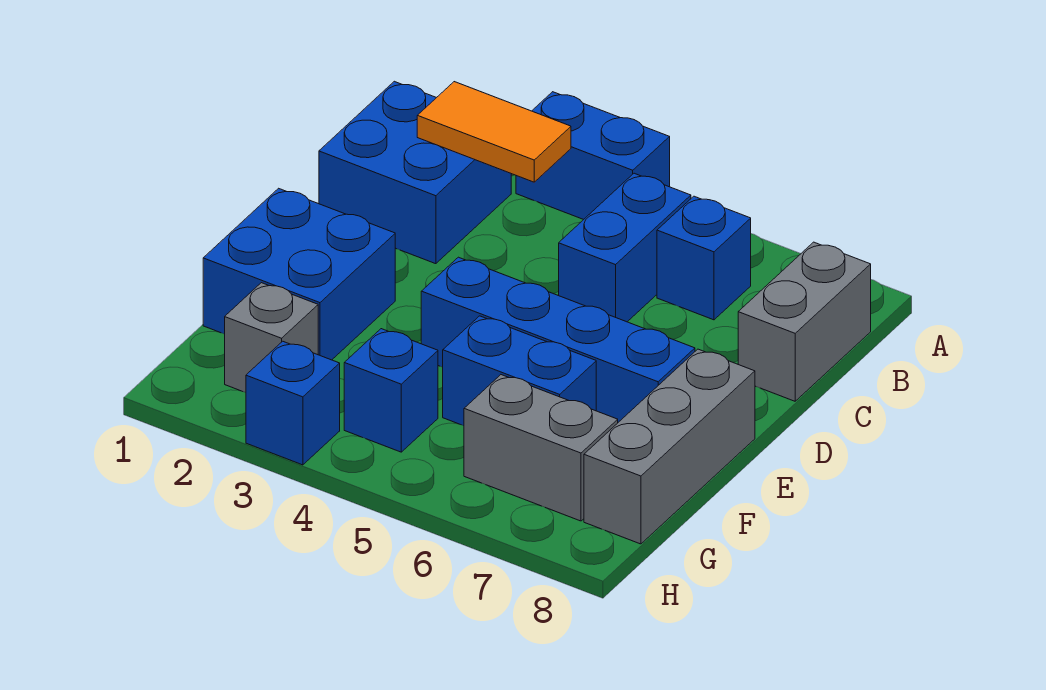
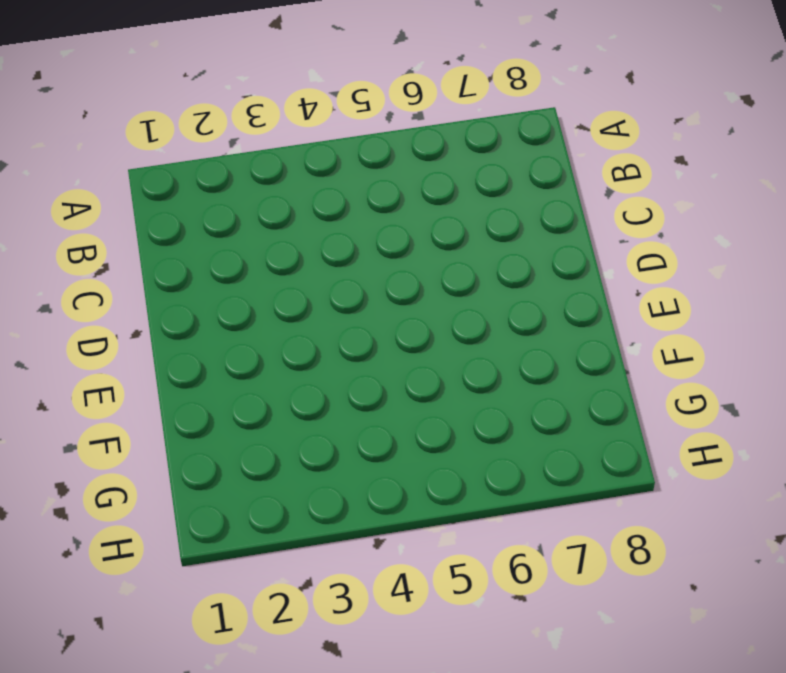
none -> blue brick A3:A4 level 1
none -> blue brick B1:C2 level 1
none -> blue brick B5:C5 level 1

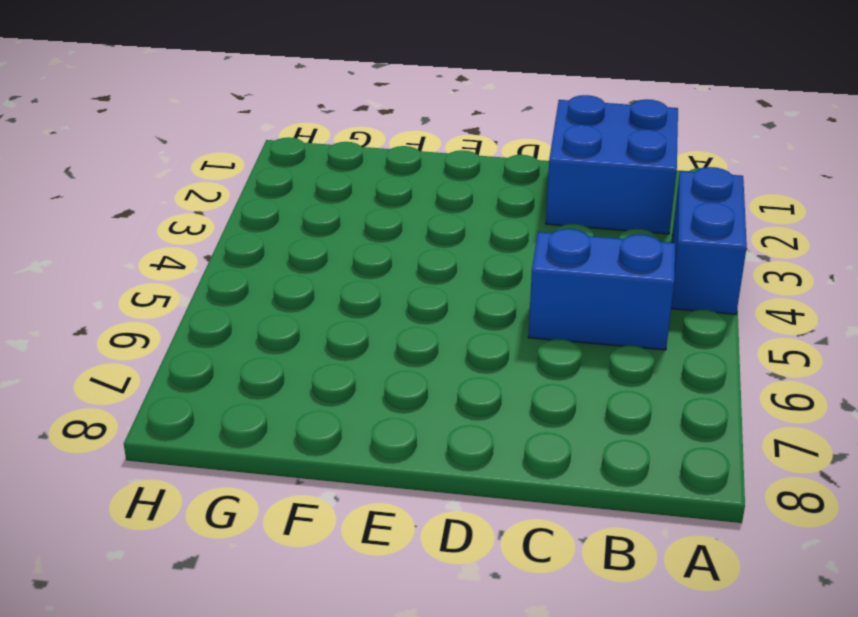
none -> blue brick B6 level 1
none -> grey brick B8:C8 level 1
none -> blue brick E1:F2 level 1

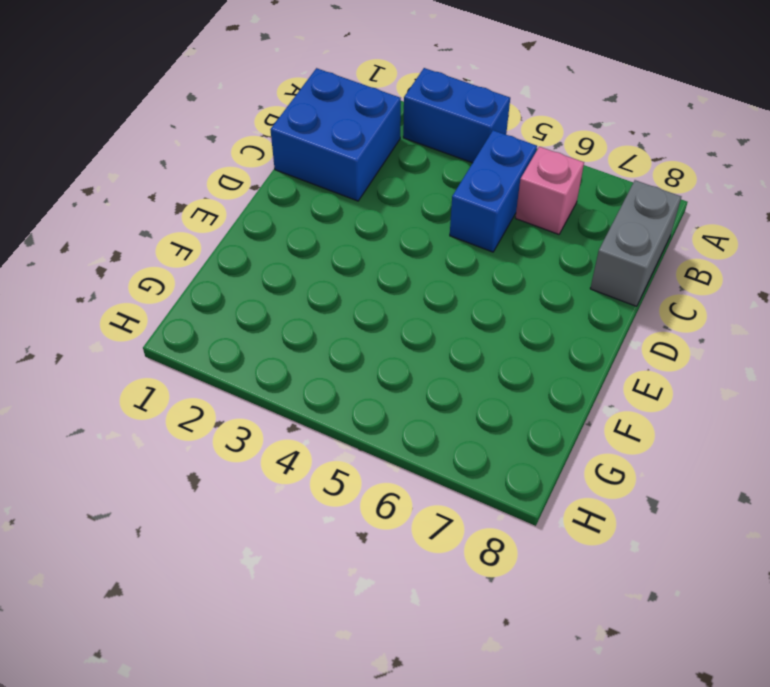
pink brick B6 level 1 -> blue brick B6 level 1
none -> blue brick E1:F2 level 1
none -> blue brick E4:E7 level 1
none -> grey brick E8:G8 level 1

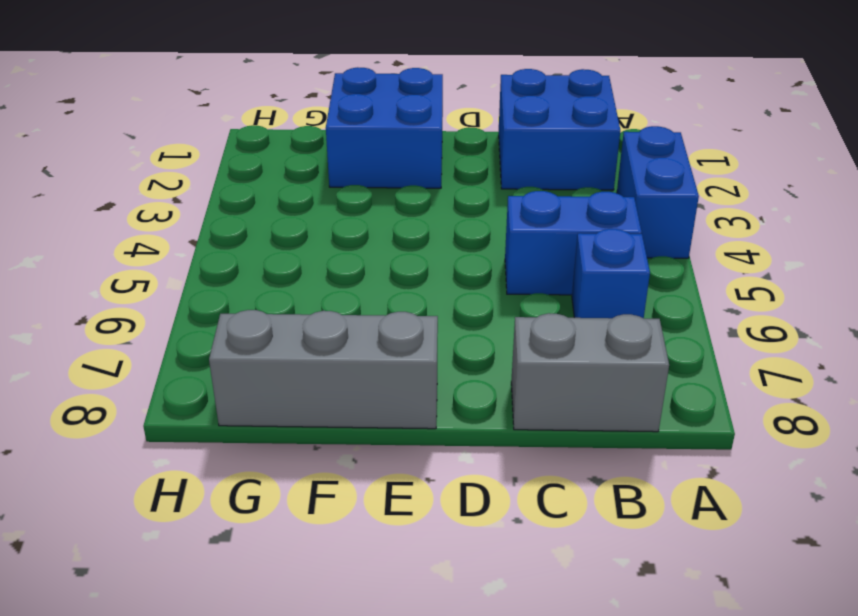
none -> blue brick E4:E7 level 1
none -> blue brick F5:F6 level 1
none -> grey brick G2 level 1

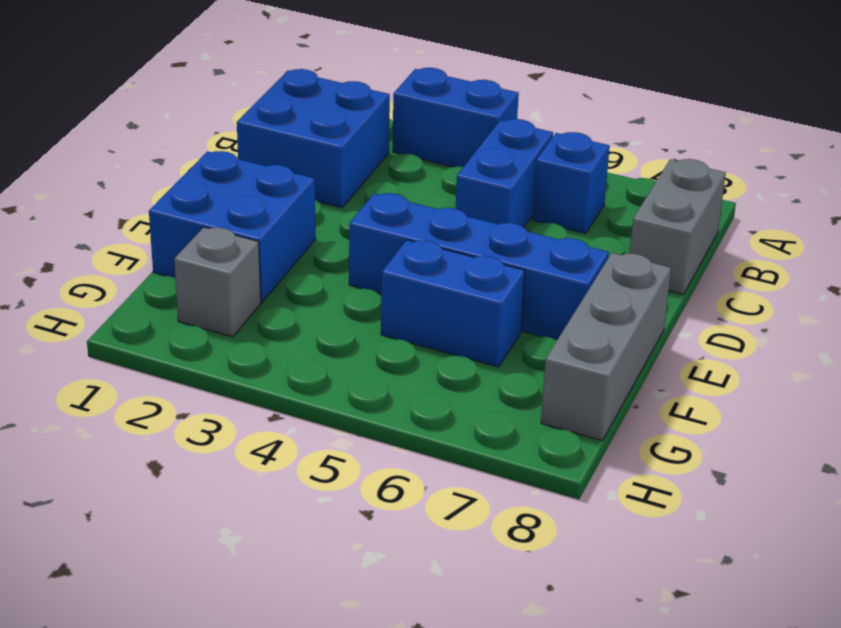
none -> blue brick G4 level 1
none -> grey brick G6:G7 level 1
none -> blue brick H3 level 1

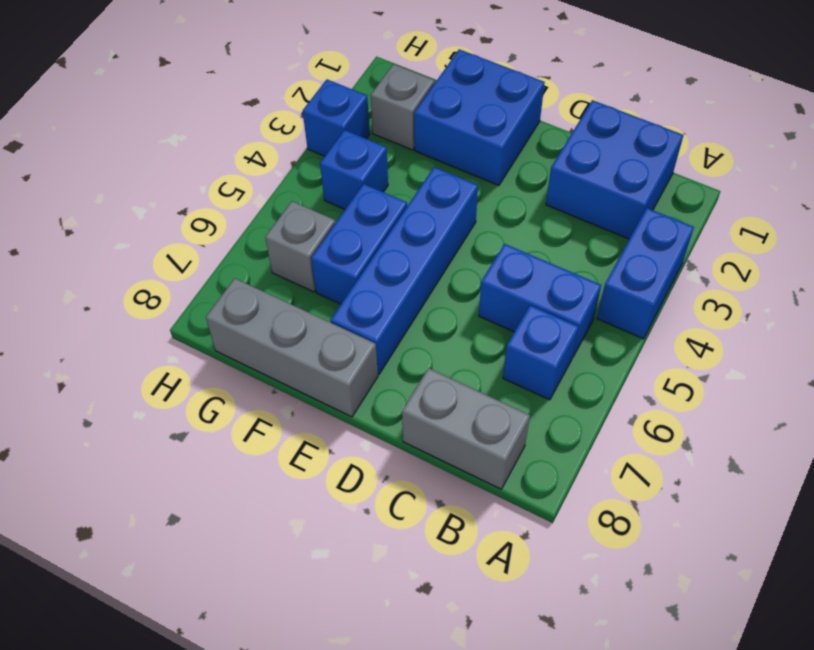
grey brick G6 level 1 -> grey brick G6:G7 level 1
none -> orange tile B2:B3 level 2

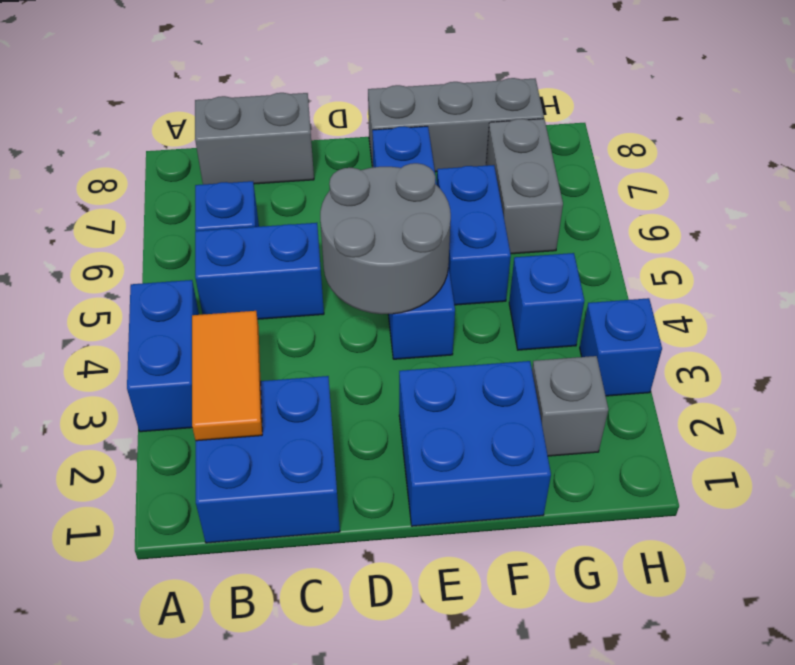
grey round brick D4:E5 level 2 -> none

